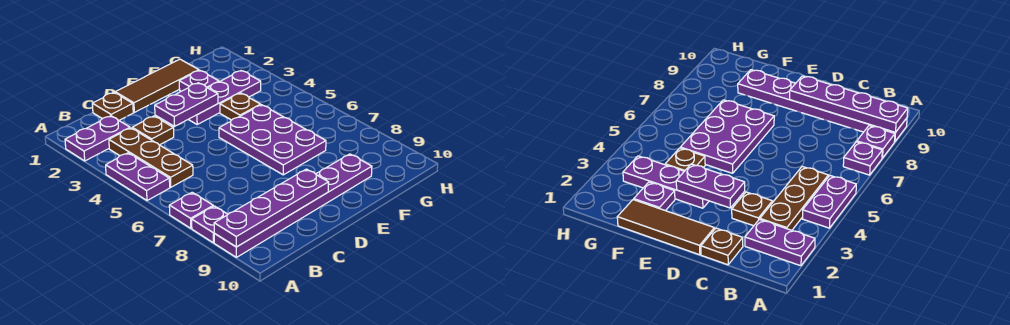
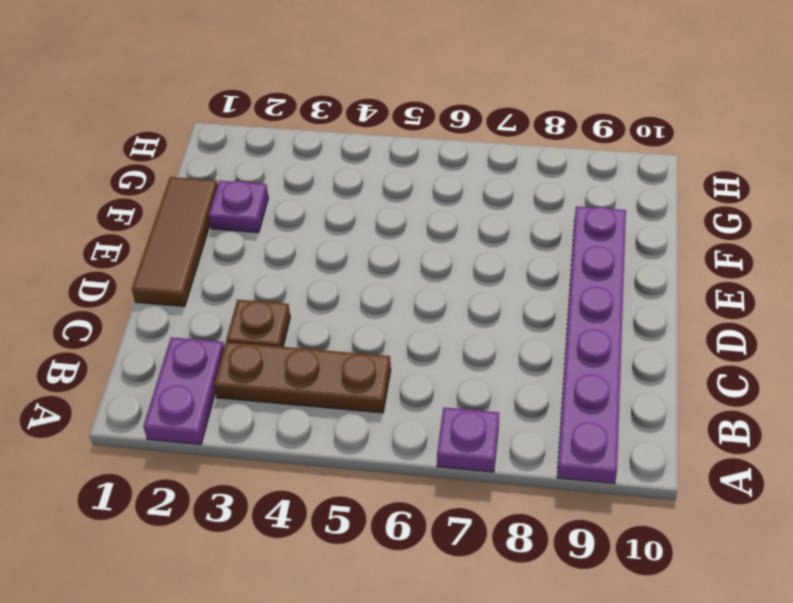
none -> purple plate A4:A5 level 1
none -> purple plate A8 level 1
none -> brown plate C1 level 1

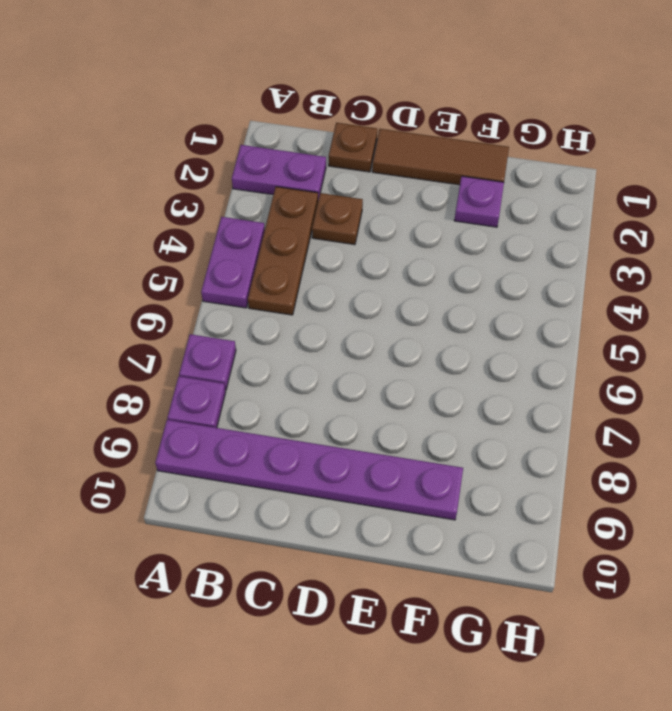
none -> purple plate E3:G3 level 1
none -> purple plate E5:F7 level 1
none -> brown plate F4 level 1

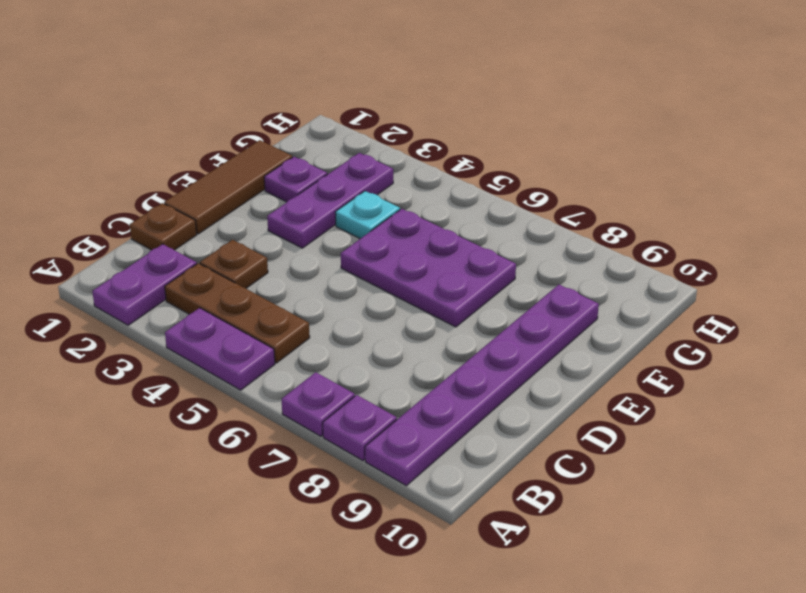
cyan plate F4 level 1 -> brown plate F4 level 1
none -> purple plate A9:D9 level 2
none -> purple plate D3:E3 level 2

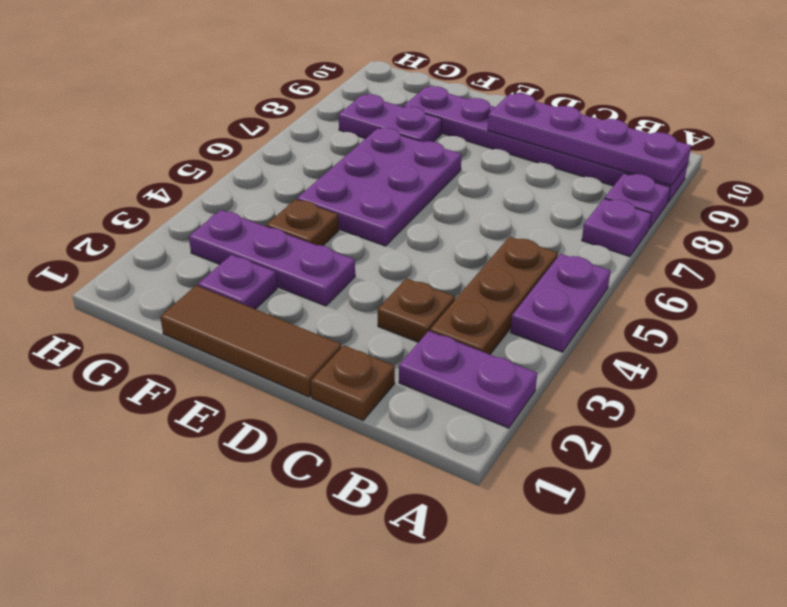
purple plate F8:G8 level 1 -> purple plate D3:E3 level 2

